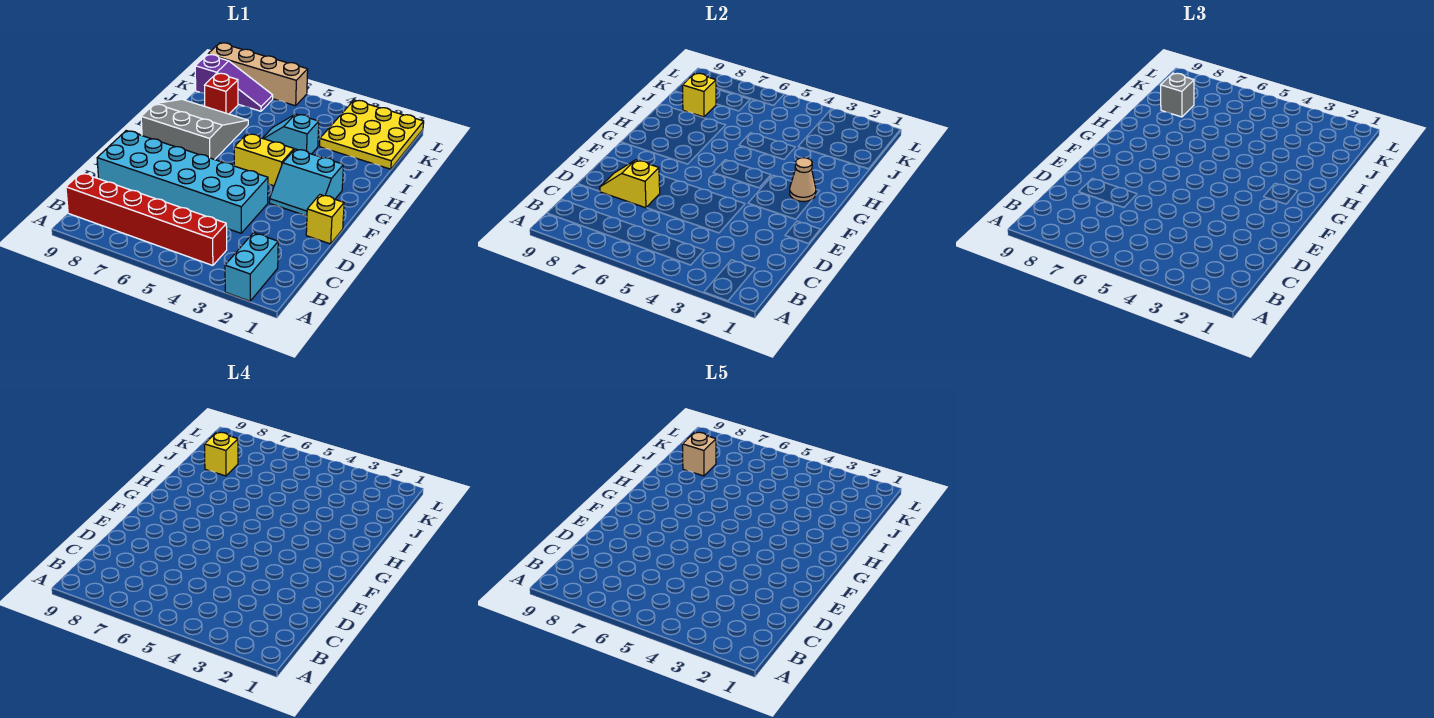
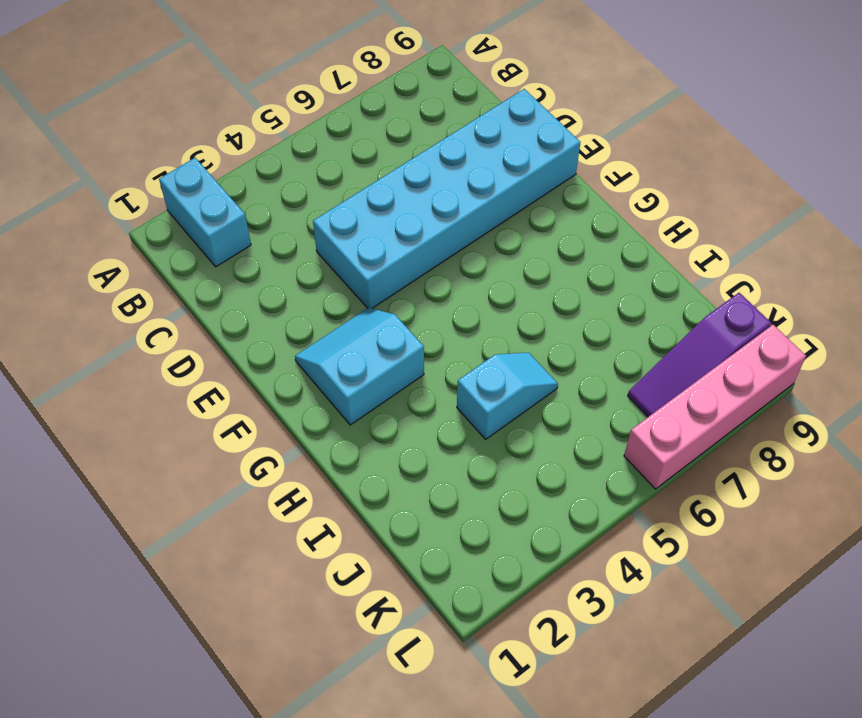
pink brick L6:L9 level 1 -> tan brick L6:L9 level 1
none -> red brick B4:B9 level 1
none -> yellow brick E1 level 1
none -> yellow brick G4:G5 level 1

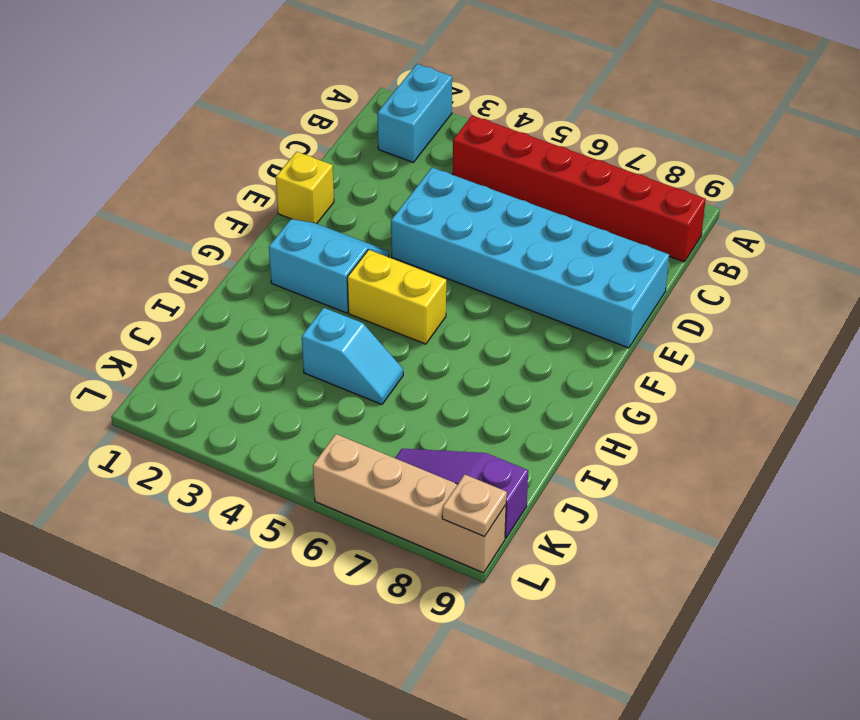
tan plate L9 level 2 -> none
none -> grey slope G7:I9 level 1 top G
none -> yellow plate J1:L3 level 1
none -> red brick J8 level 1

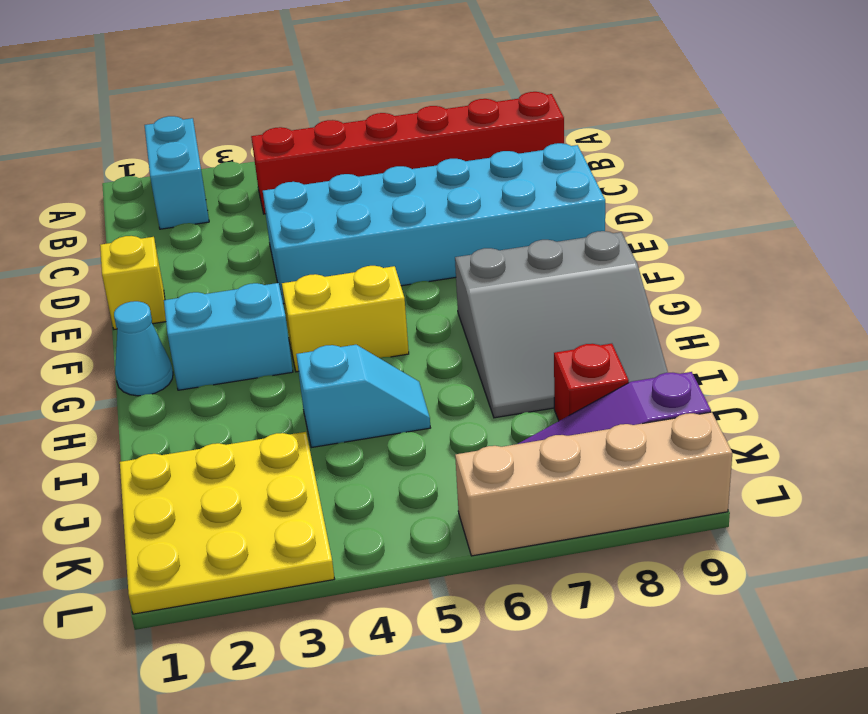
cyan cone G1 level 1 -> none
none -> yellow slope D7:D8 level 2 top 7
none -> tan cone G2 level 2
none -> yellow brick J8 level 2

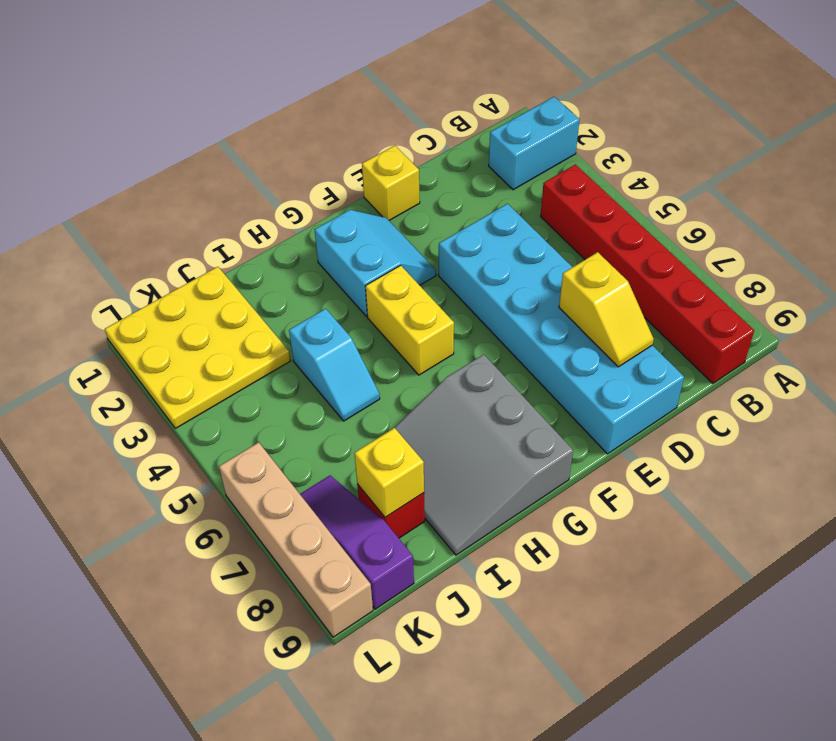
none -> tan cone G2 level 2
none -> grey brick J8 level 3
none -> yellow brick J8 level 4

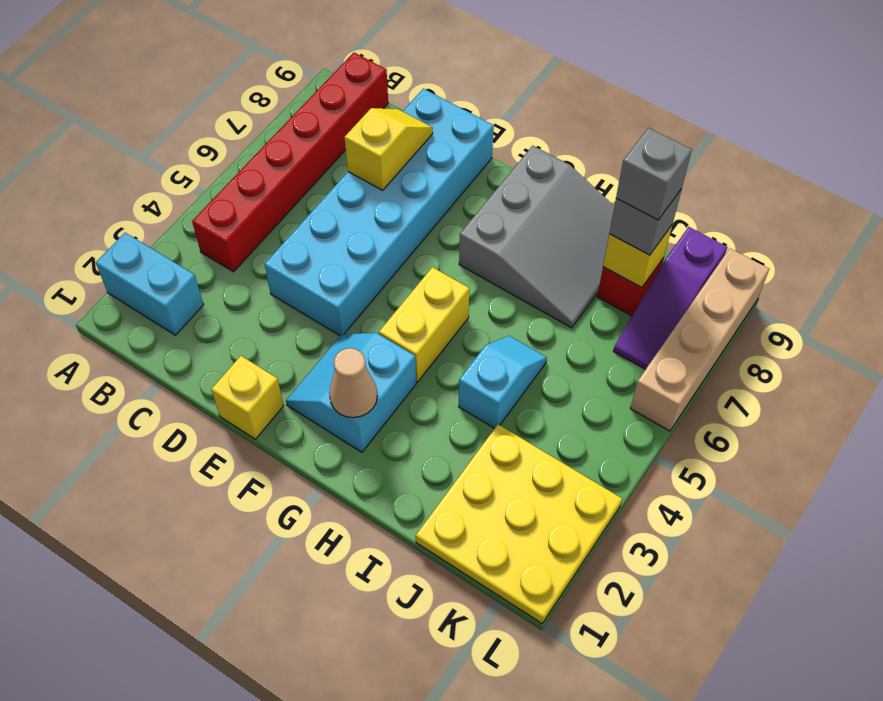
grey brick J8 level 4 -> yellow brick J8 level 4
none -> tan brick J8 level 5

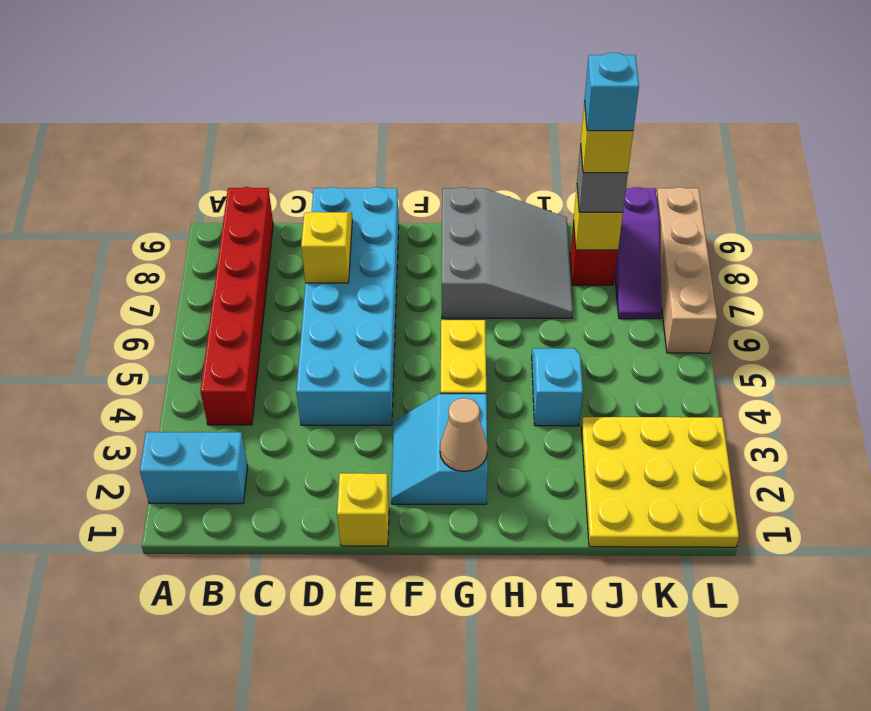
cyan brick J8 level 5 -> tan brick J8 level 5

